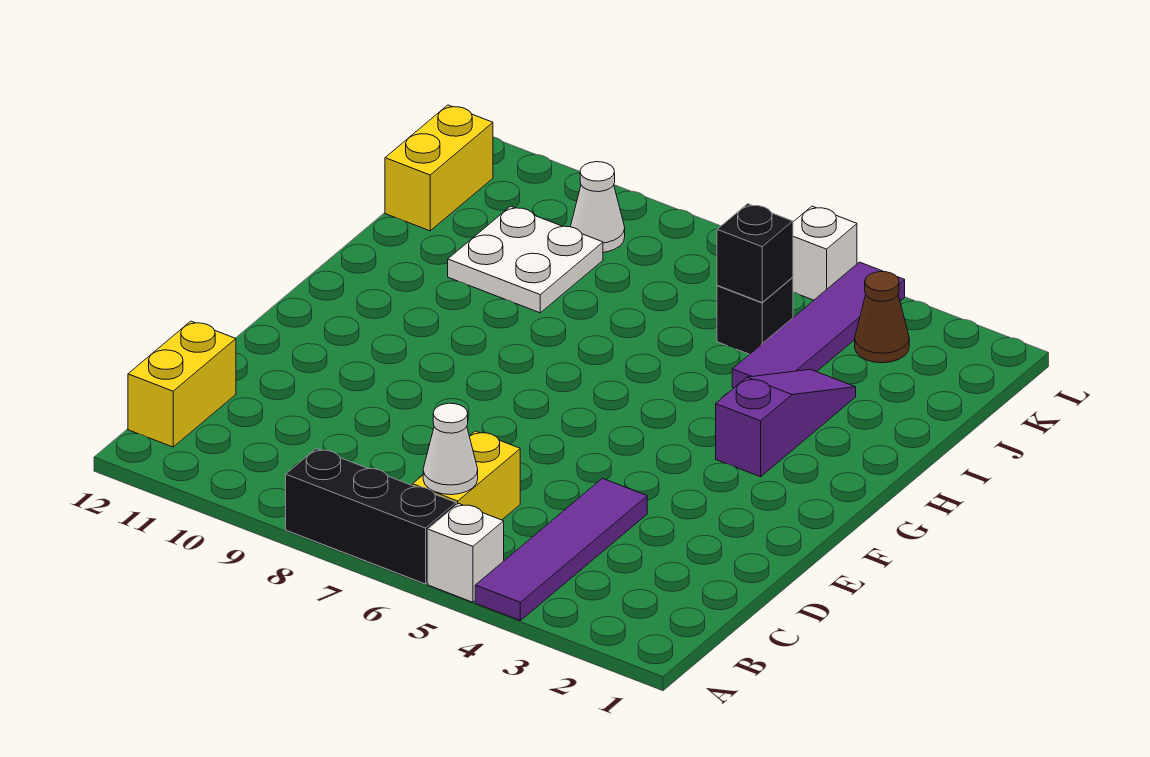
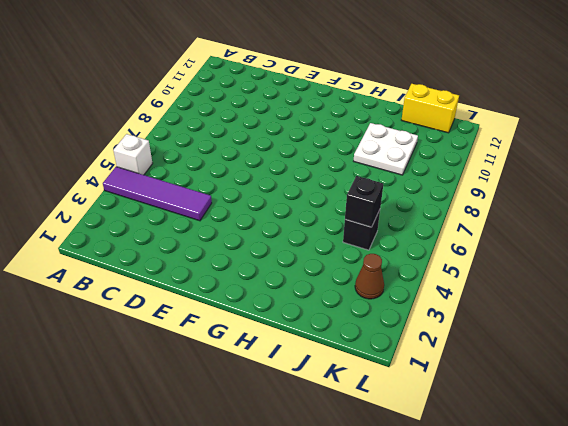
none -> black brick A6:A8 level 1
none -> yellow brick B6:C6 level 1
none -> yellow brick B12:C12 level 1

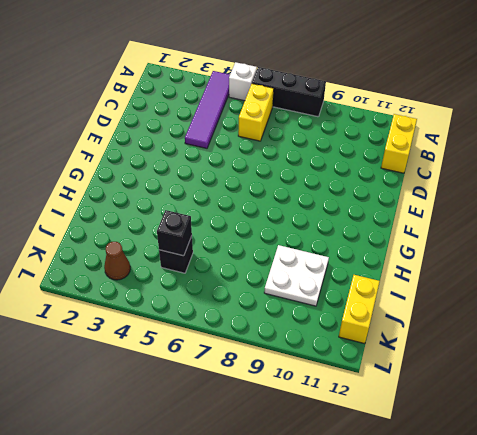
none -> purple slope G3:I3 level 1 top G
none -> purple tile I4:L4 level 1
none -> white cone K9 level 1

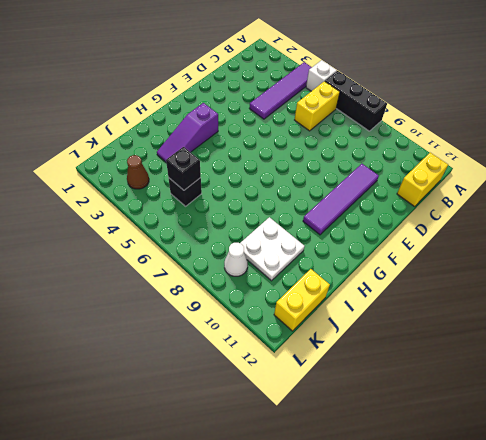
purple tile D10:G10 level 1 -> purple tile I4:L4 level 1
none -> white brick L5 level 1
none -> white cone B6 level 2

